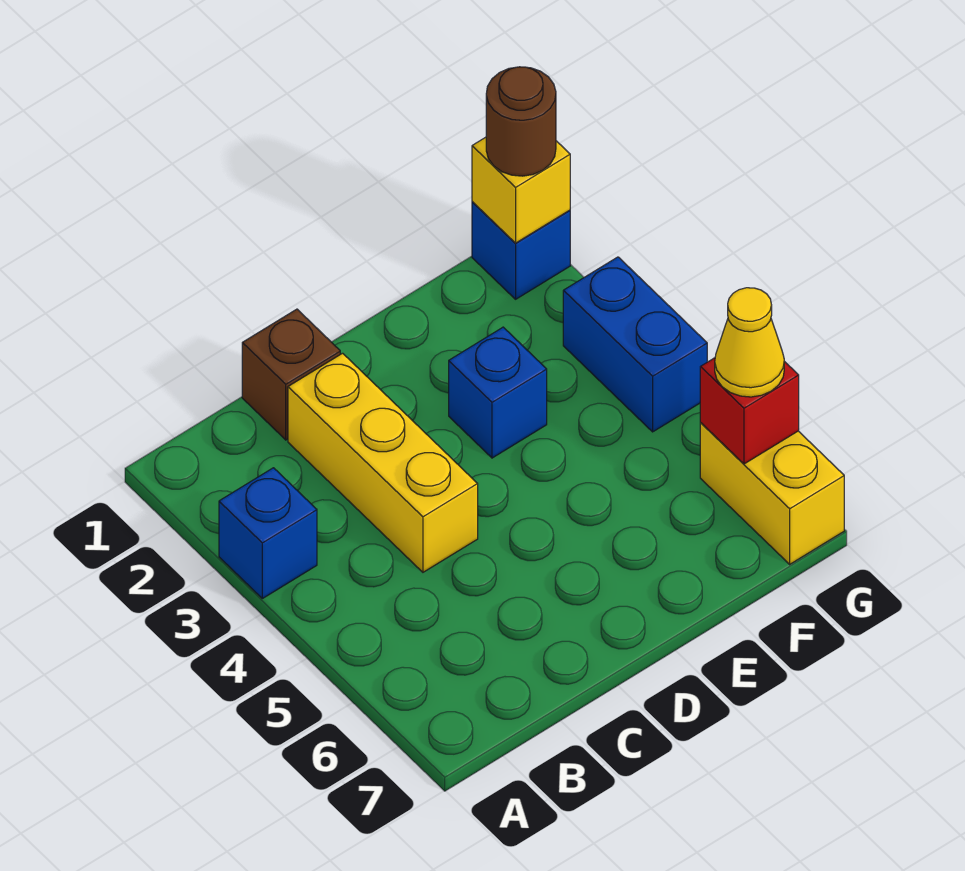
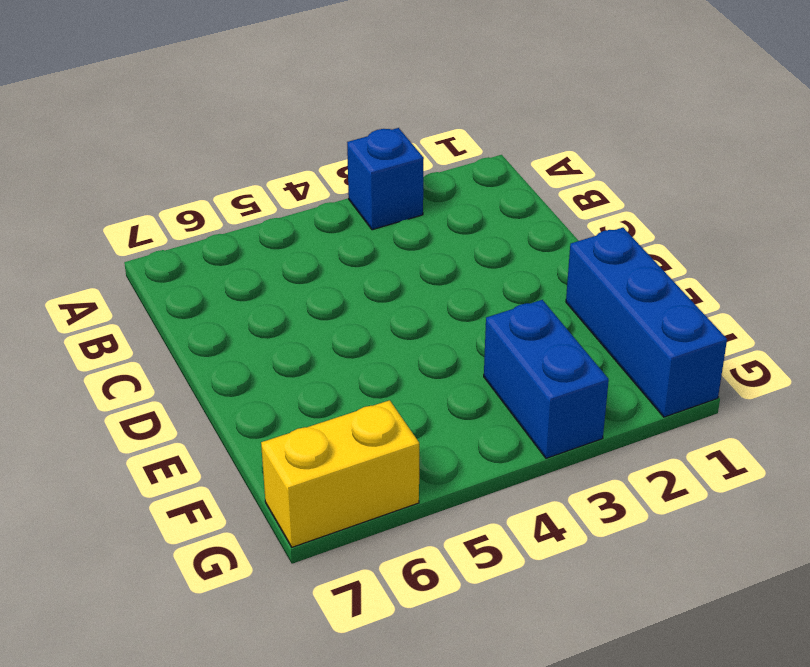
blue brick E1:G1 level 1 -> blue brick G1 level 1
blue brick F3:G3 level 1 -> blue brick G3:G4 level 1
none -> brown brick C1 level 1
none -> yellow brick C2:C4 level 1

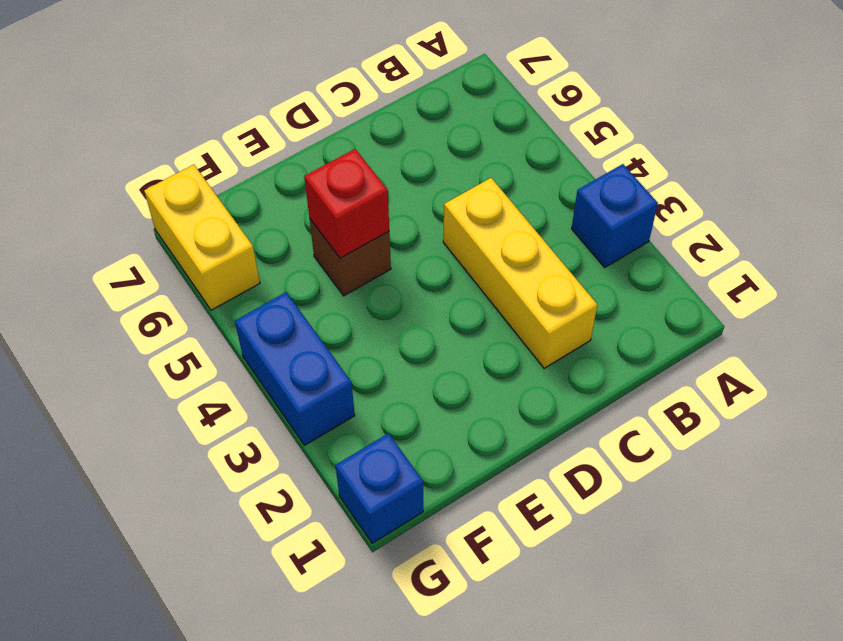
brown brick E5 level 1 -> brown brick C1 level 1
red brick E5 level 2 -> red brick G6 level 2
none -> blue brick E3 level 1
none -> yellow brick G1 level 2

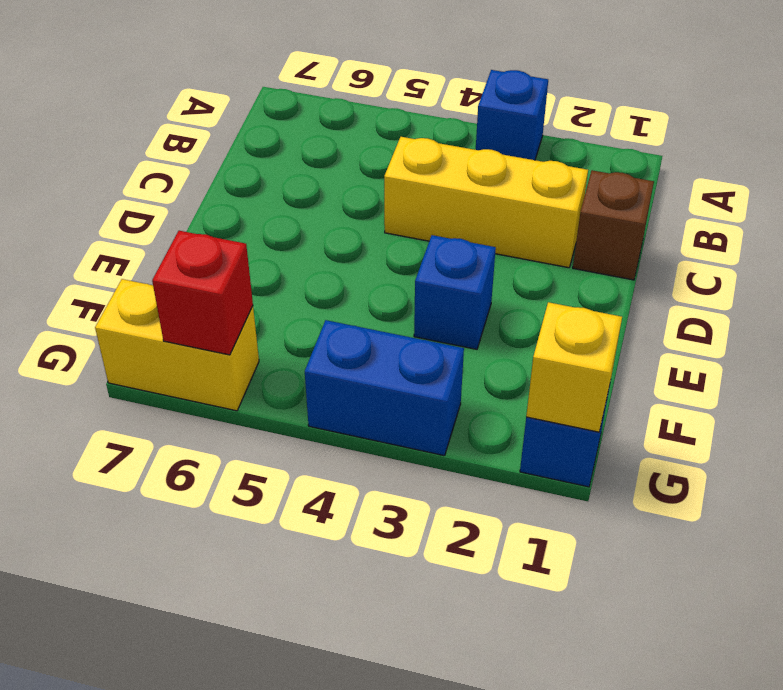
none -> brown round brick G1 level 3
none -> yellow cone G6 level 3

